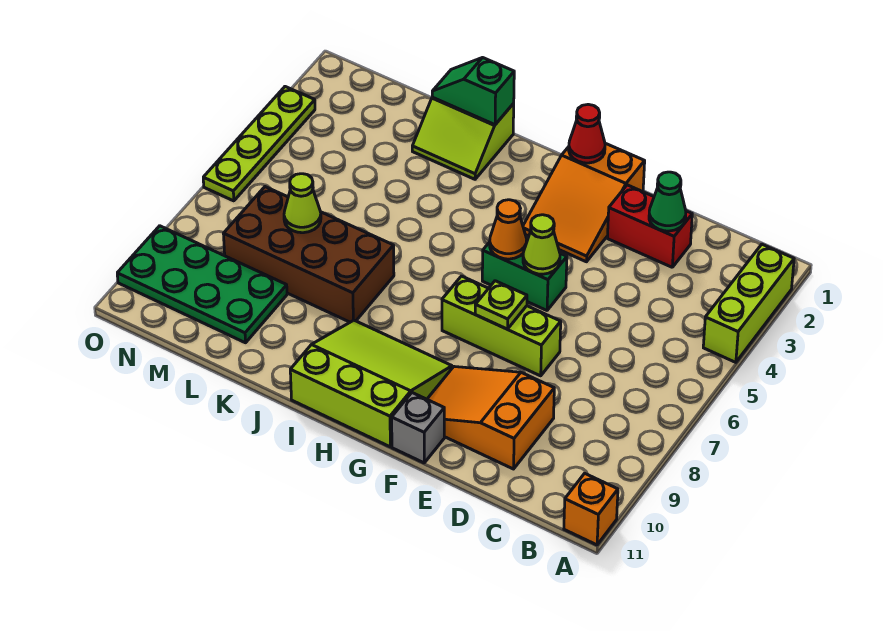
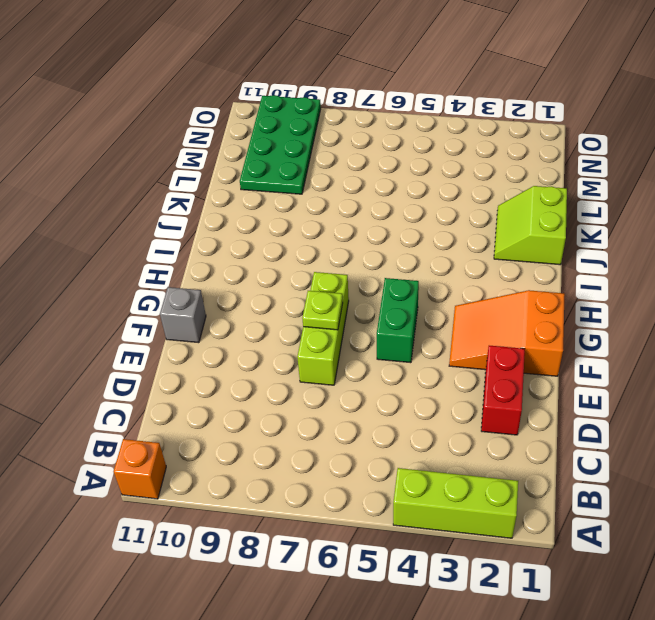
none -> orange slope D9:F10 level 1 top D
none -> lime slope G9:I11 level 1 top 11
none -> brown brick J7:M8 level 1

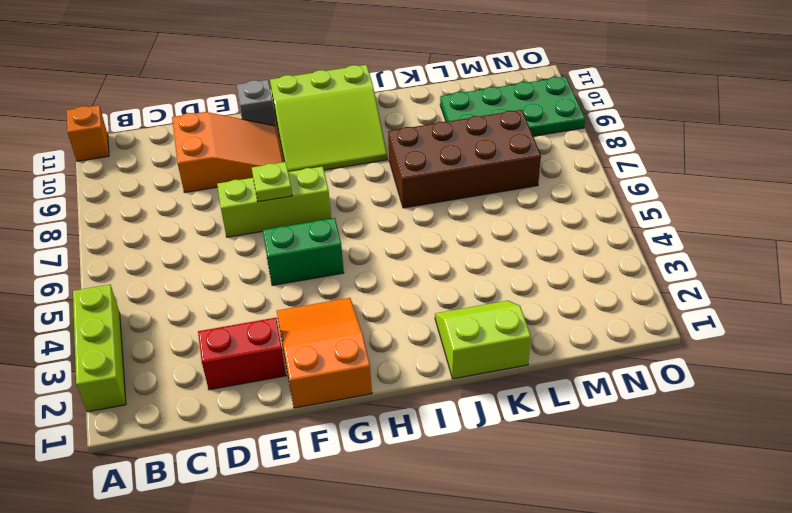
none -> lime plate O3:O6 level 1
none -> green cone D2 level 2
none -> lime cone F5 level 2

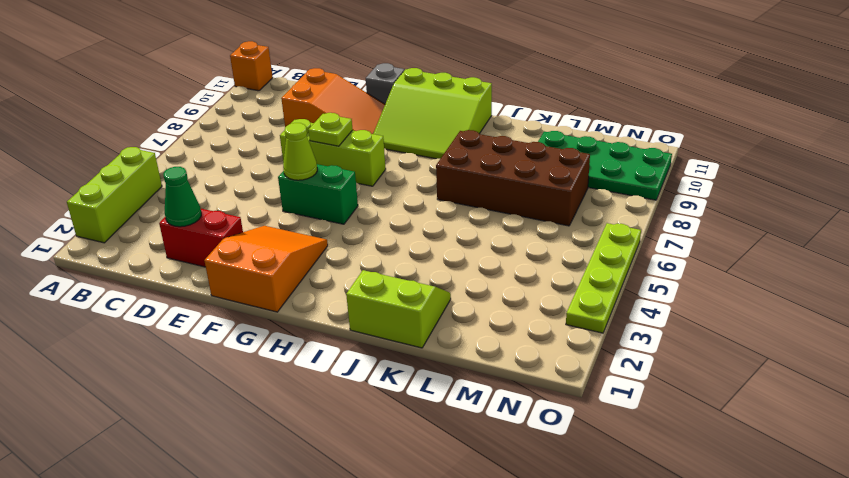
none -> red cone G1 level 2
none -> orange cone G5 level 2
none -> green slope J1:K1 level 2 top J

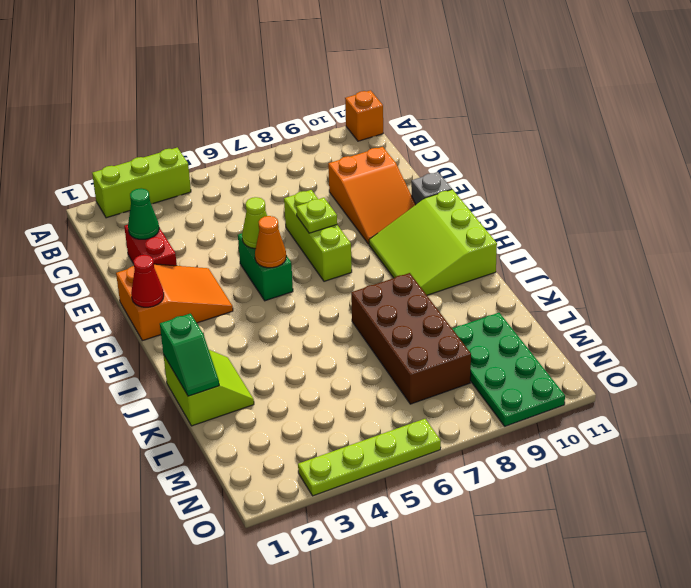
none -> lime cone L7 level 2

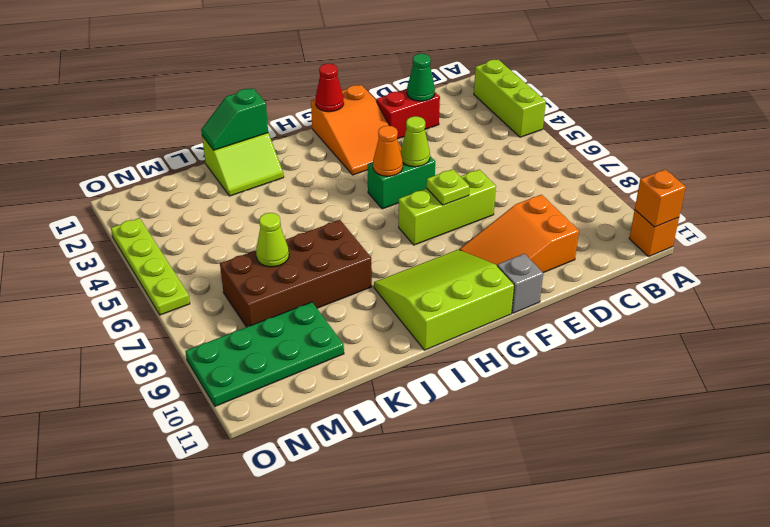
orange brick A11 level 2 -> none

